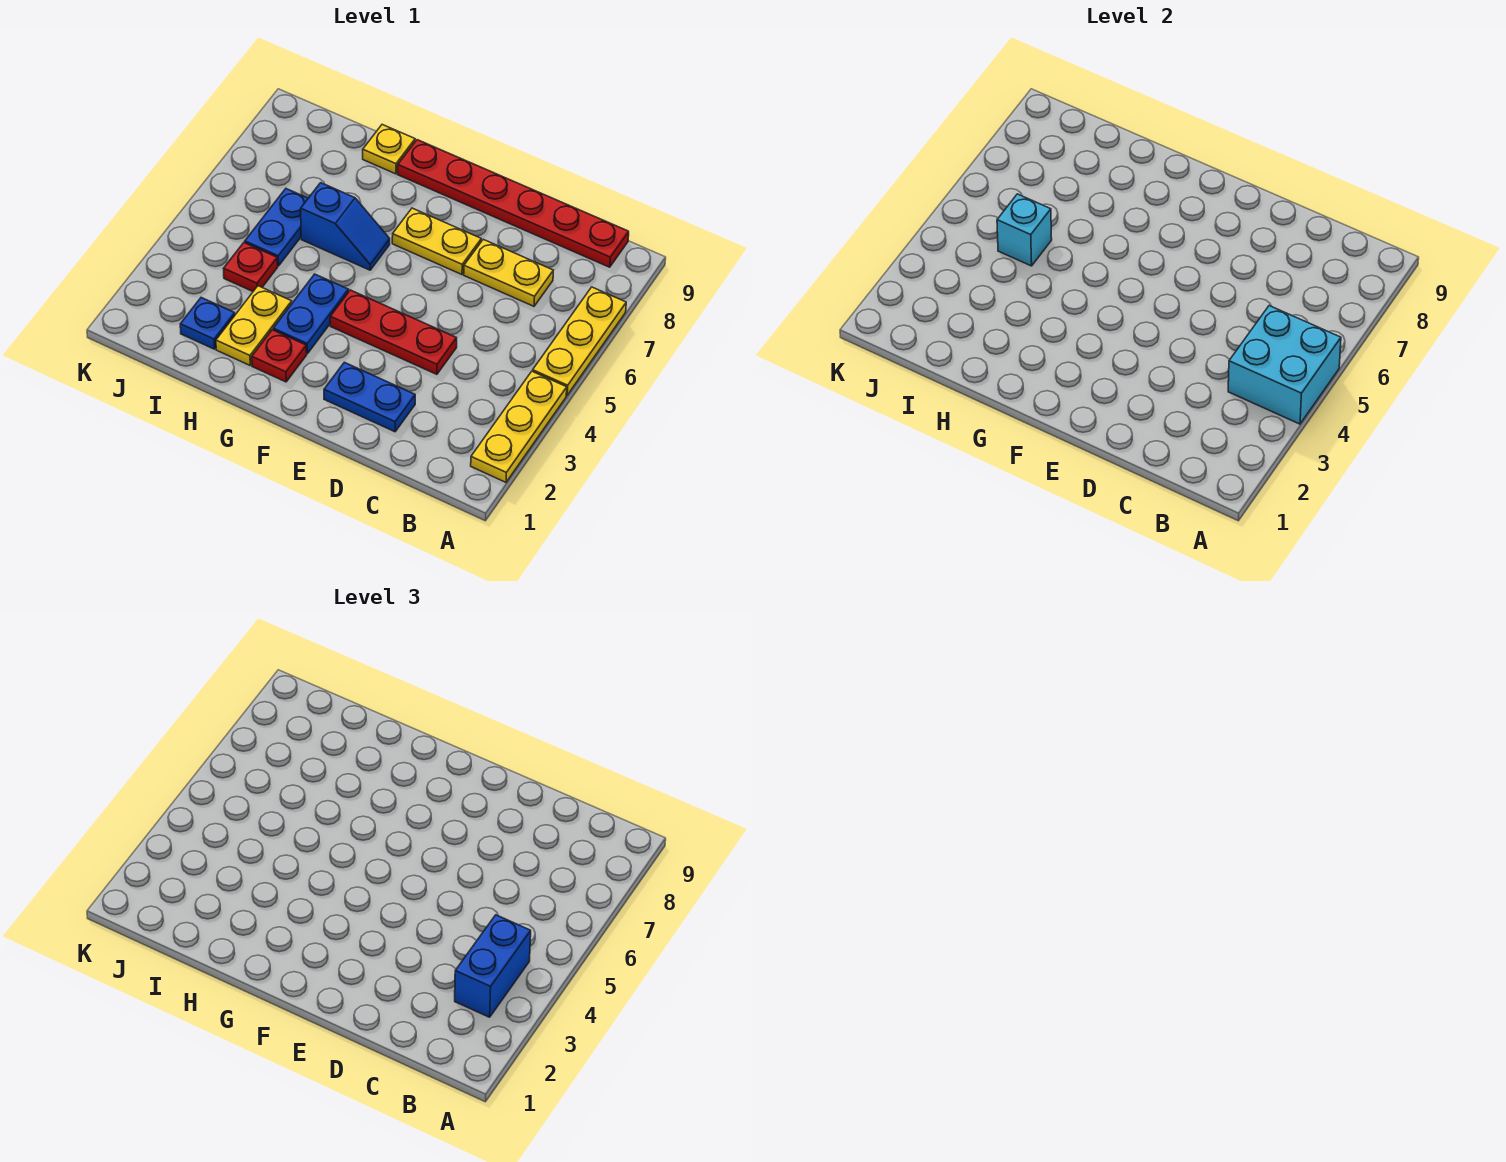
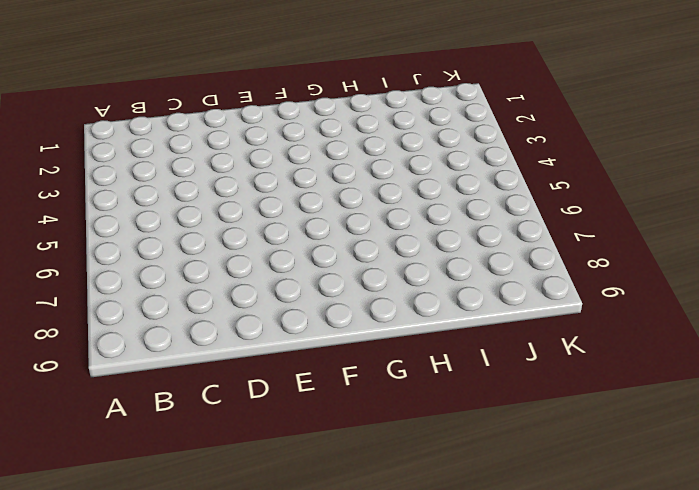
none -> yellow plate A2:A4 level 1
none -> yellow plate A5:A7 level 1
none -> red plate B9:G9 level 1

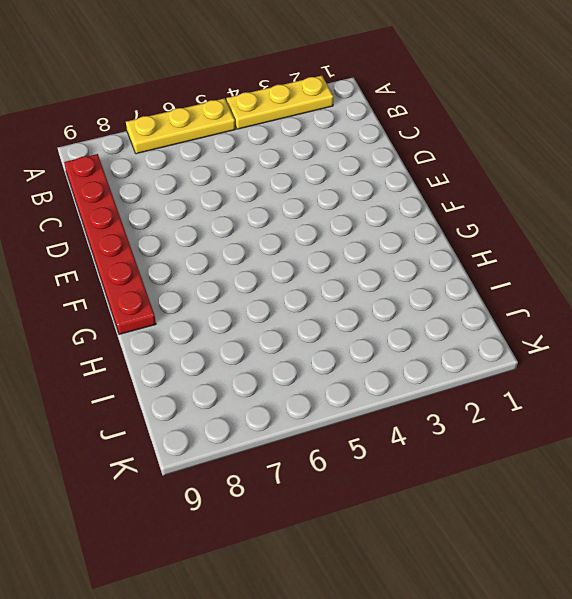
none -> yellow plate C7:D7 level 1
none -> blue plate D2:E2 level 1
none -> red plate D4:F4 level 1

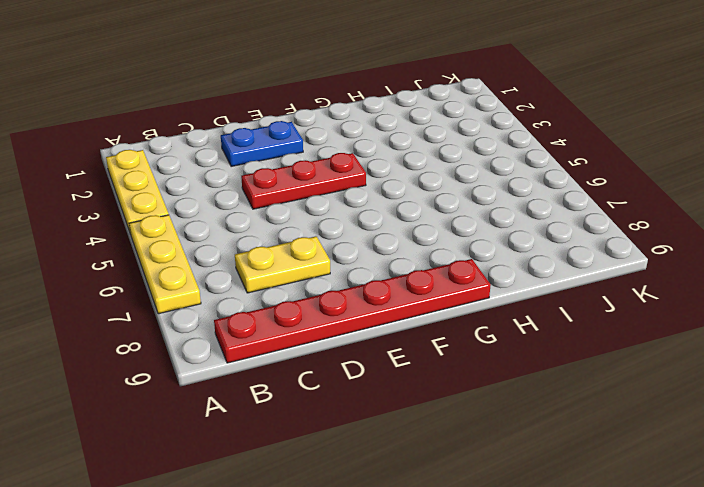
none -> yellow plate E7:F7 level 1
none -> red plate G2 level 1
none -> blue plate G3:G4 level 1

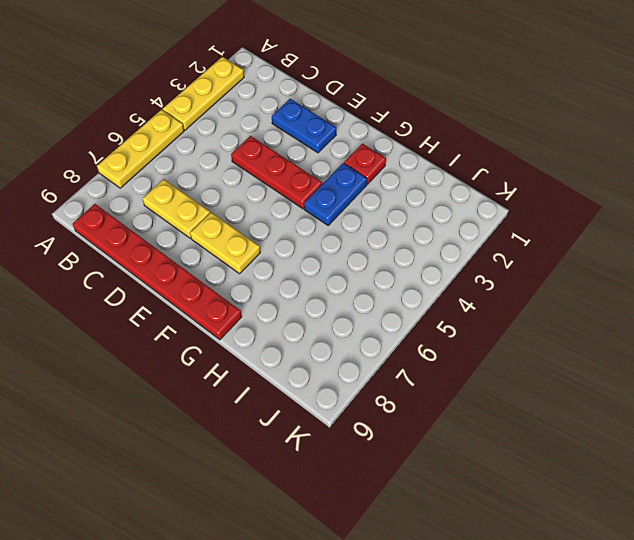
none -> blue slope G6:H6 level 1 top H
none -> yellow plate H2:H3 level 1
none -> yellow plate H9 level 1

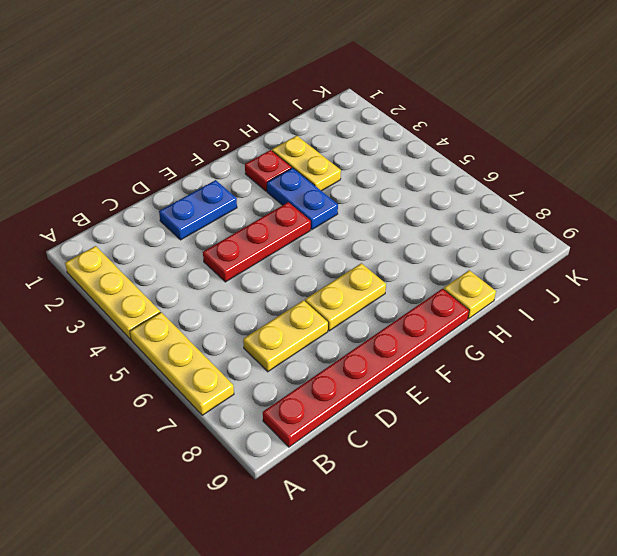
none -> blue slope G6:H6 level 1 top H
none -> blue plate I2 level 1
none -> red plate I4 level 1

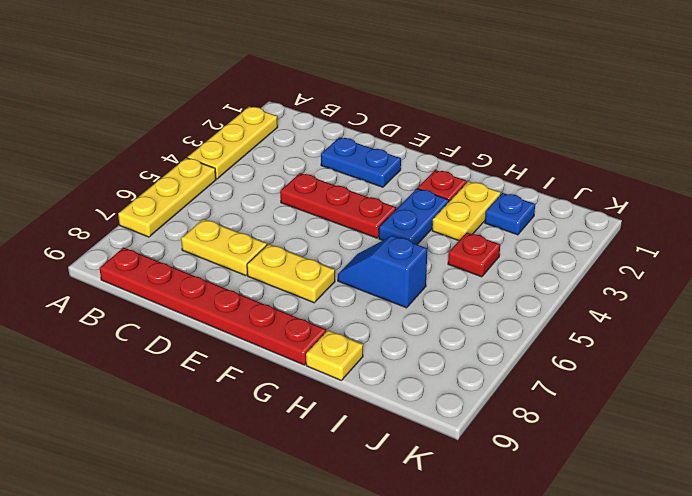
none -> blue plate I5:I6 level 1
none -> cyan brick A4:B5 level 2
none -> cyan brick I5 level 2

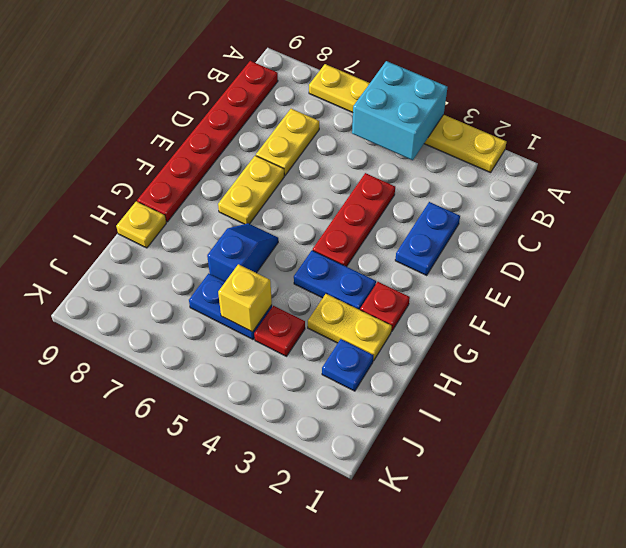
yellow brick I5 level 2 -> cyan brick I5 level 2
none -> blue brick B3:B4 level 3

